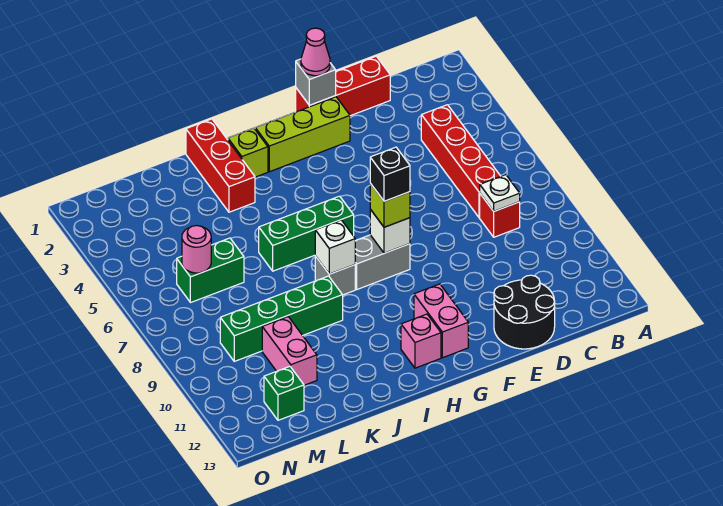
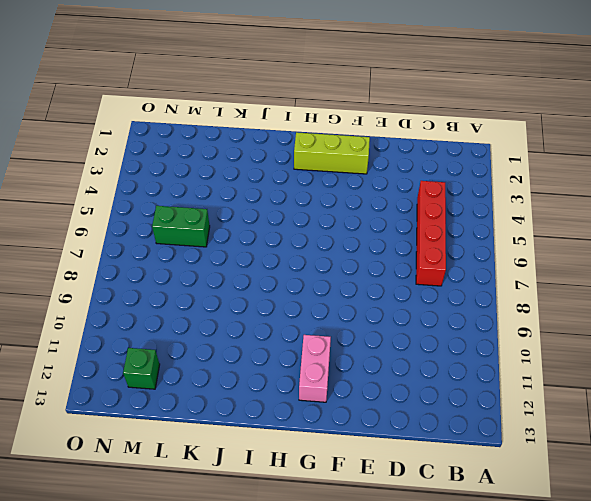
none -> red brick C8 level 1
none -> red brick D1:F1 level 1
none -> black round brick D12:E13 level 1

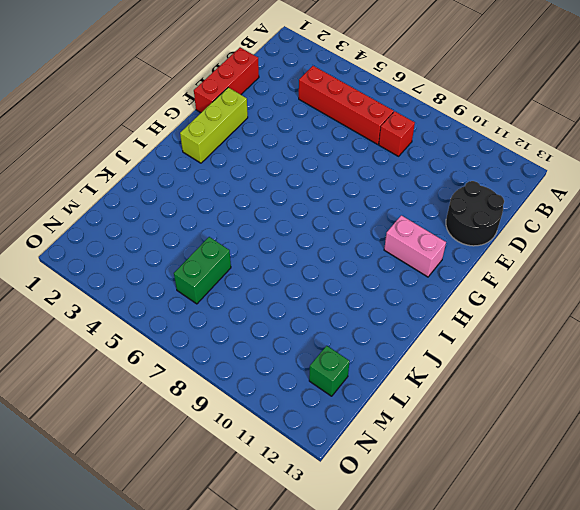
none -> grey brick G8:H8 level 1
none -> green brick H6:J6 level 1
none -> pink brick H12 level 1

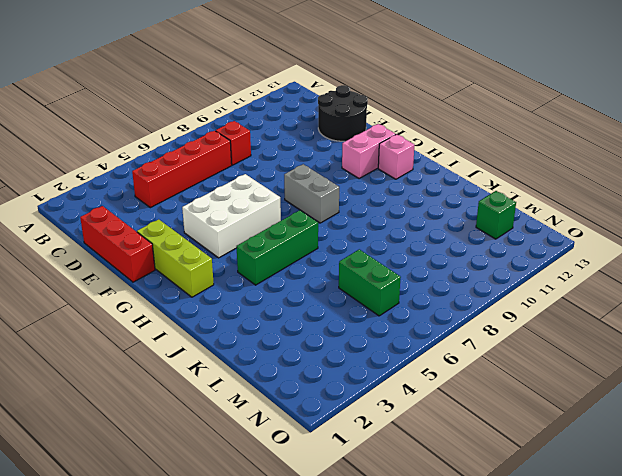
white brick F4:G6 level 1 -> none
green brick I4:I6 level 1 -> green brick H6:J6 level 1
none -> lime brick I2 level 1
none -> grey brick I8 level 1
none -> red brick J1:J3 level 1

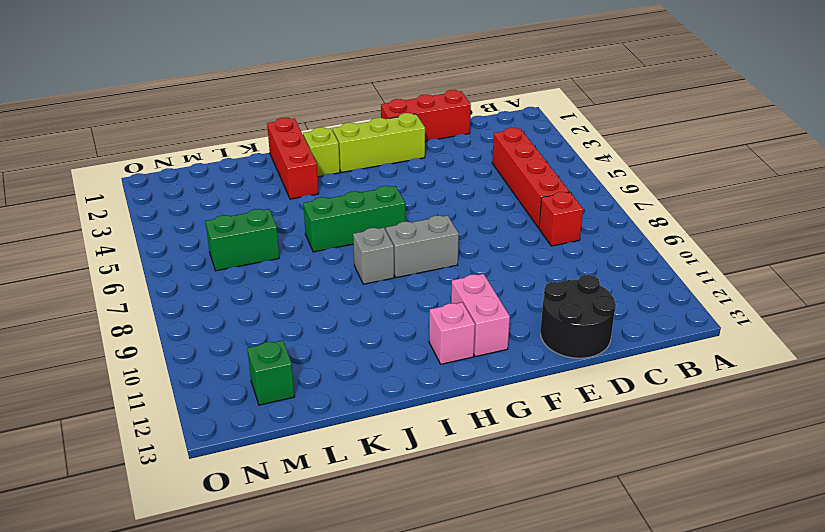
none -> green brick J9:M9 level 1
none -> pink brick L10:L11 level 1
none -> white plate C8 level 2

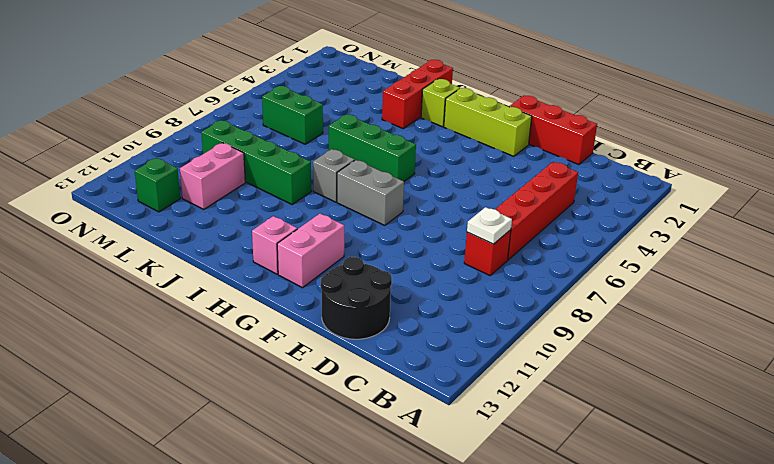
none -> grey brick F1 level 2
none -> white brick G8 level 2
none -> white brick I8 level 2

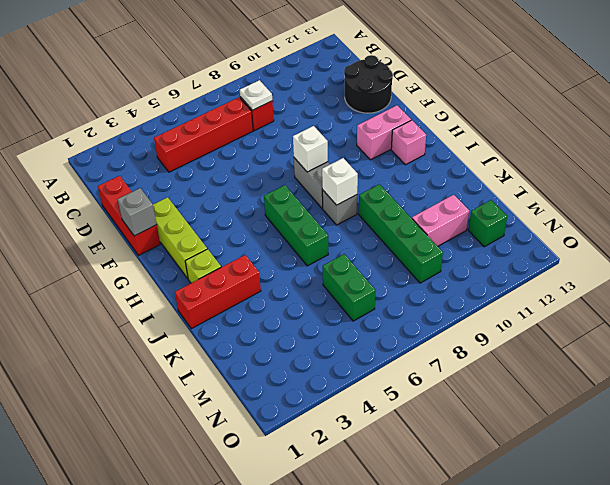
none -> pink round brick M6 level 2
none -> pink cone F1 level 3
none -> lime brick G8 level 3

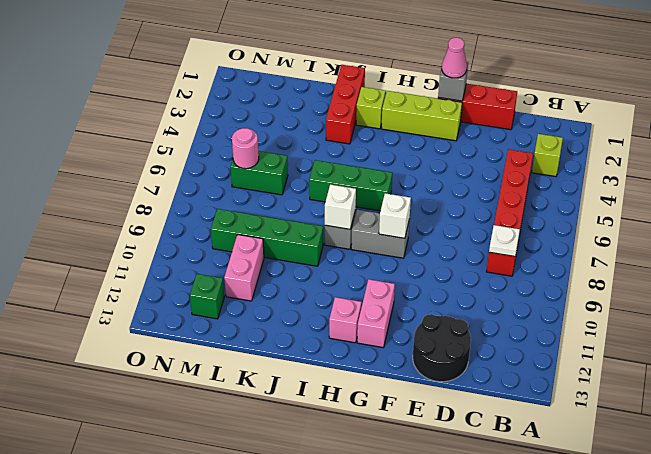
lime brick B3 level 1 -> lime brick G8 level 3
none -> black brick G8 level 4

